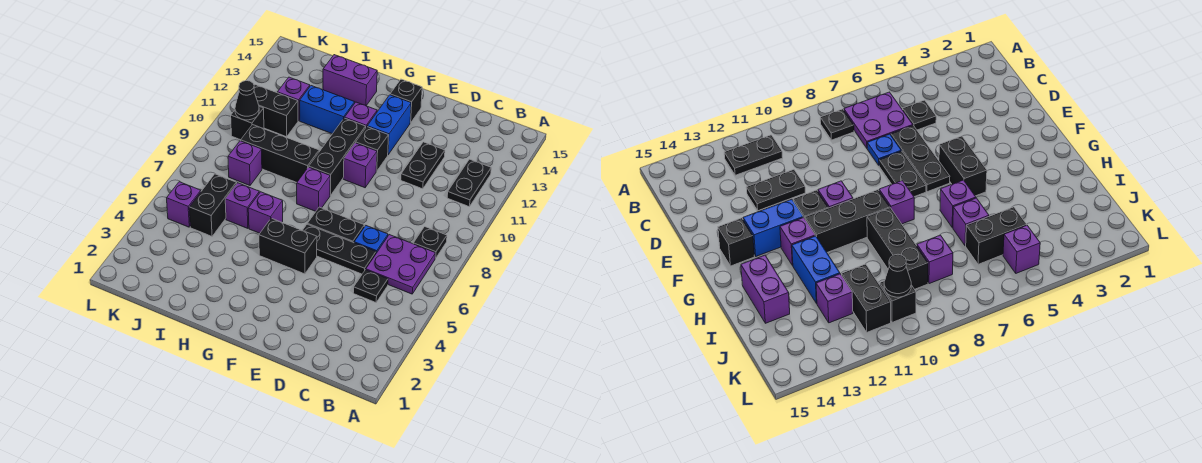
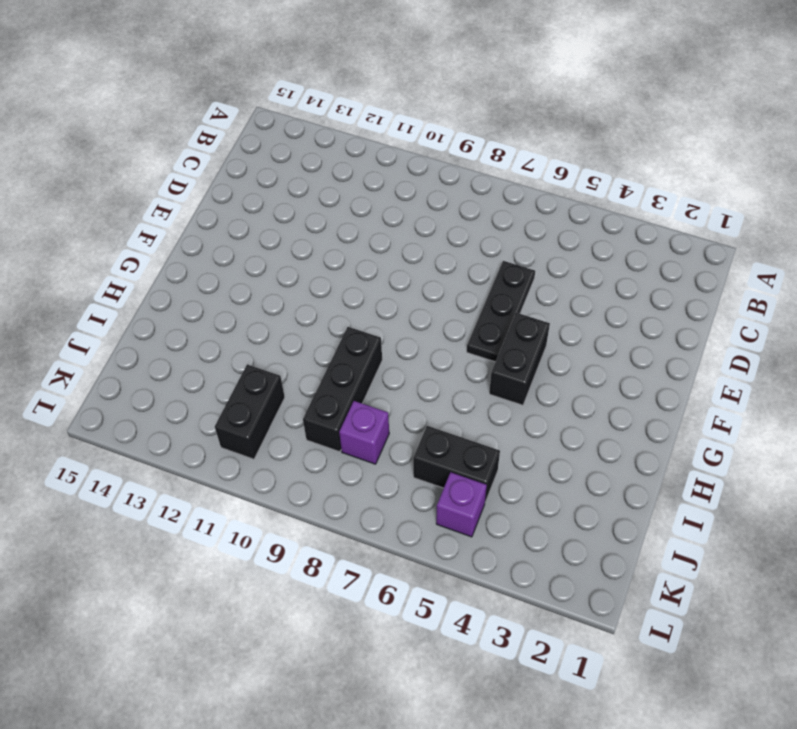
none -> purple plate B6:C7 level 1
none -> black plate B8 level 1
none -> black plate B11:B12 level 1

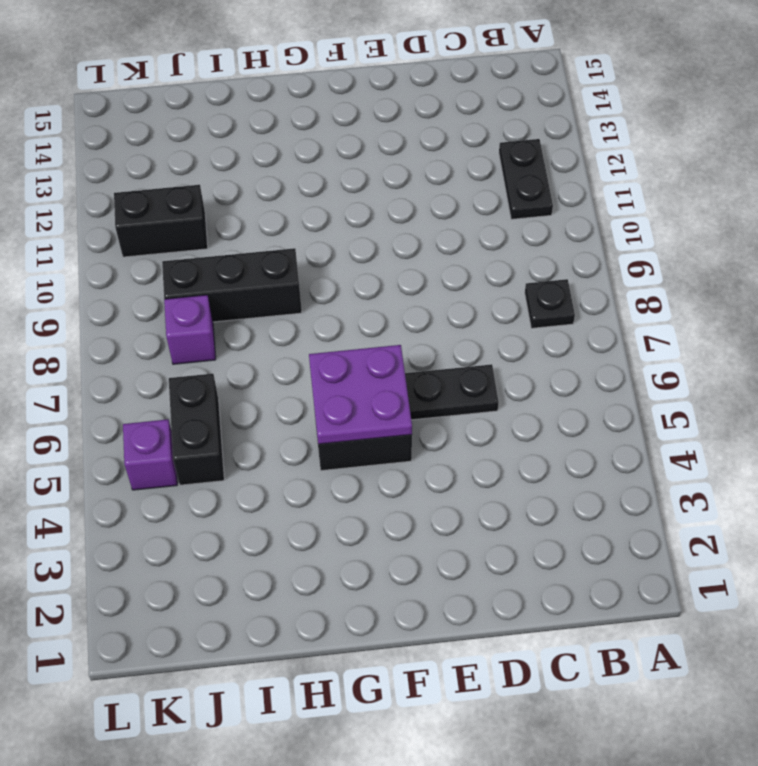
purple plate F5:G6 level 2 -> purple plate B6:C7 level 1
none -> black plate C5 level 1
none -> blue plate D7 level 1
none -> black plate D11:D12 level 1

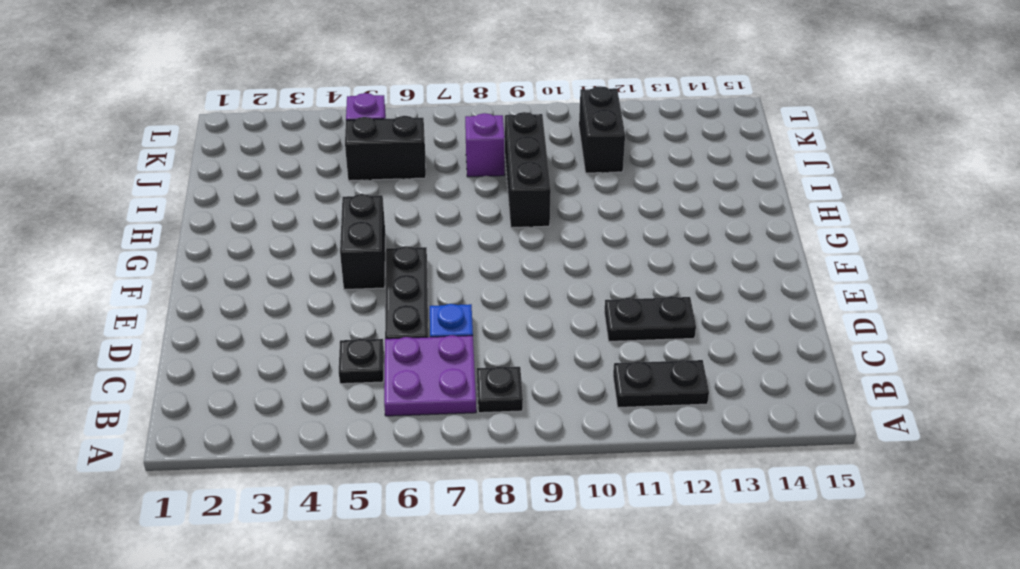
none -> black plate E7:F7 level 1
none -> purple brick F10 level 1
none -> black brick F11 level 1

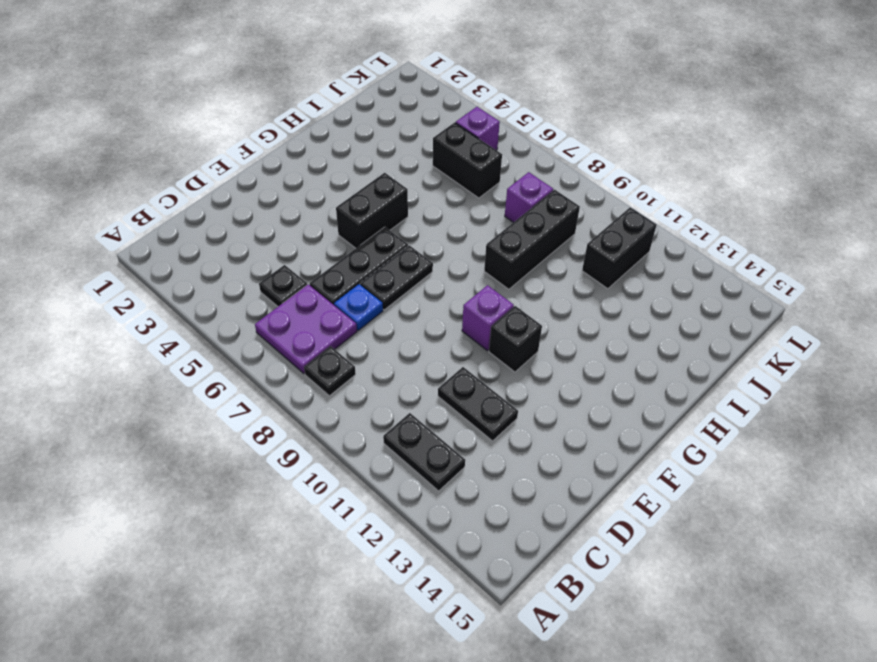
none -> blue brick F12:F13 level 1
none -> black brick F14 level 1
none -> purple brick G8 level 1

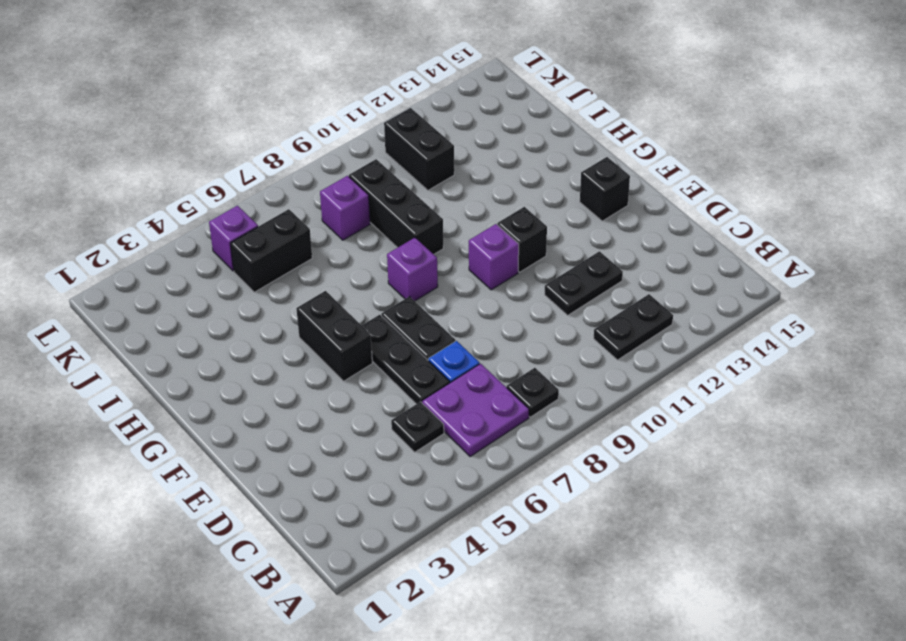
none -> blue brick F12:F13 level 1
none -> black brick G9:G11 level 1
none -> purple brick G12 level 1

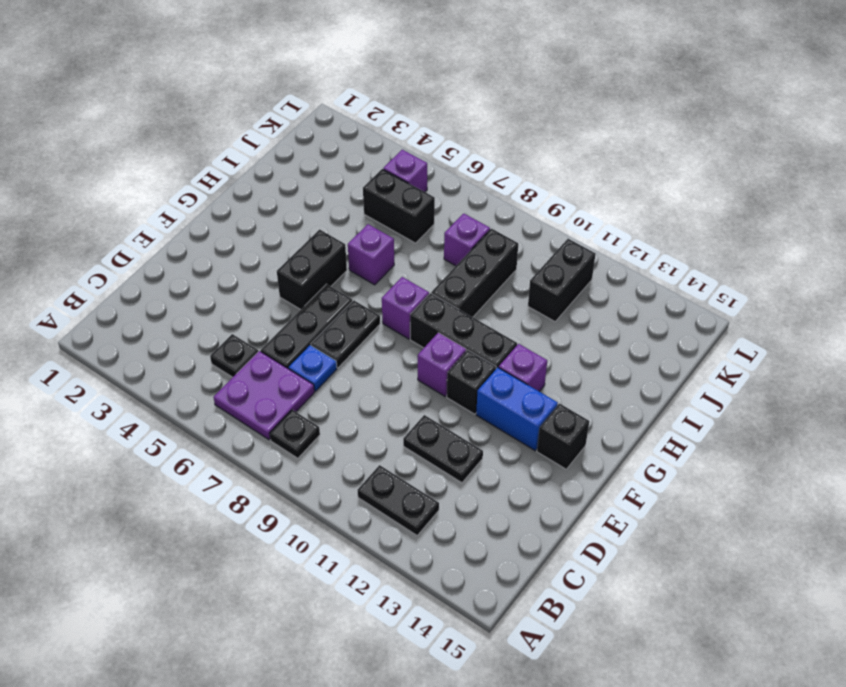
none -> blue brick H12:I12 level 1
none -> purple brick H14:I14 level 1
none -> purple brick I6 level 1

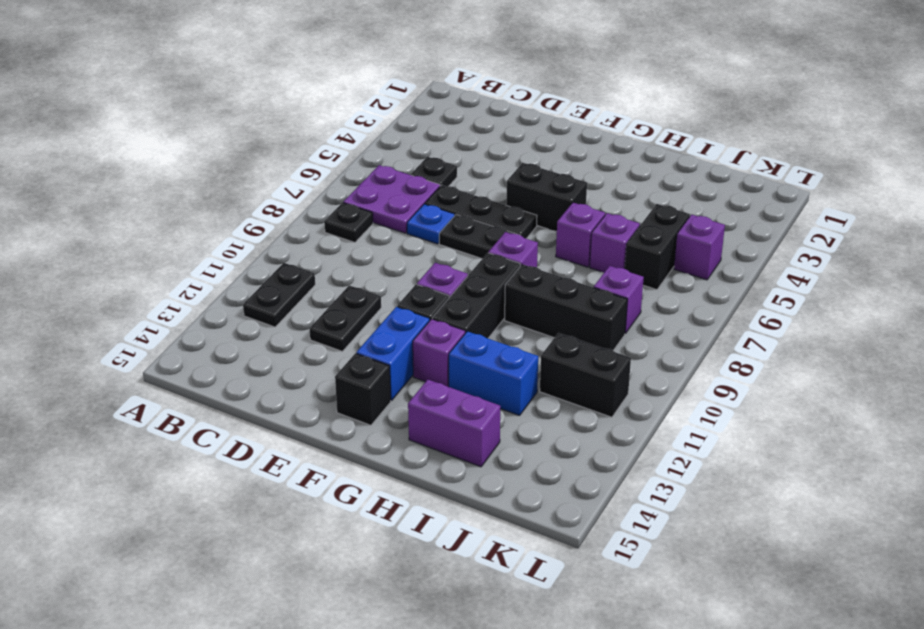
none -> purple brick J12 level 1
none -> black brick K10 level 1
none -> black cone K10 level 2

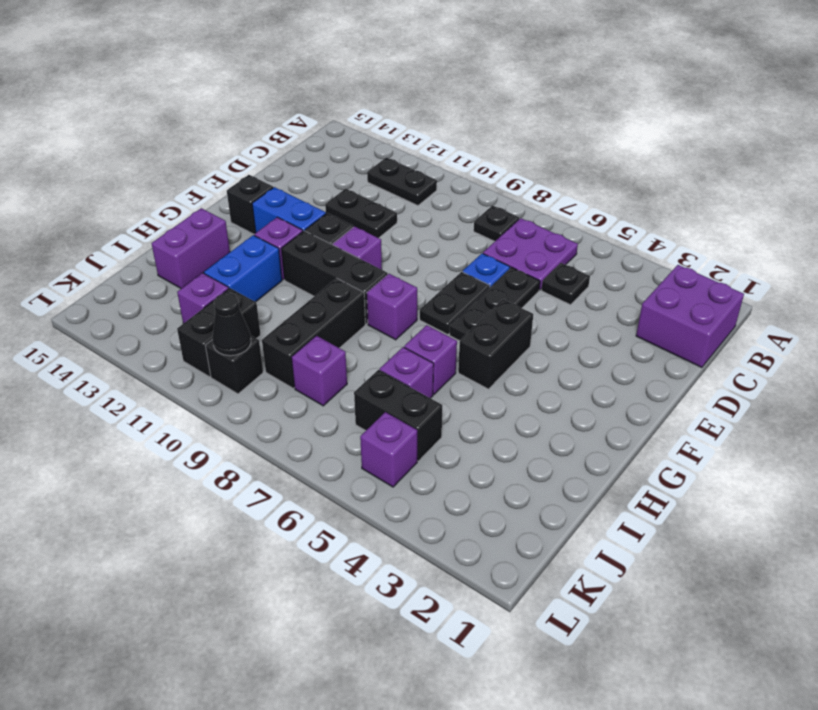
purple brick B1:C2 level 1 -> none

